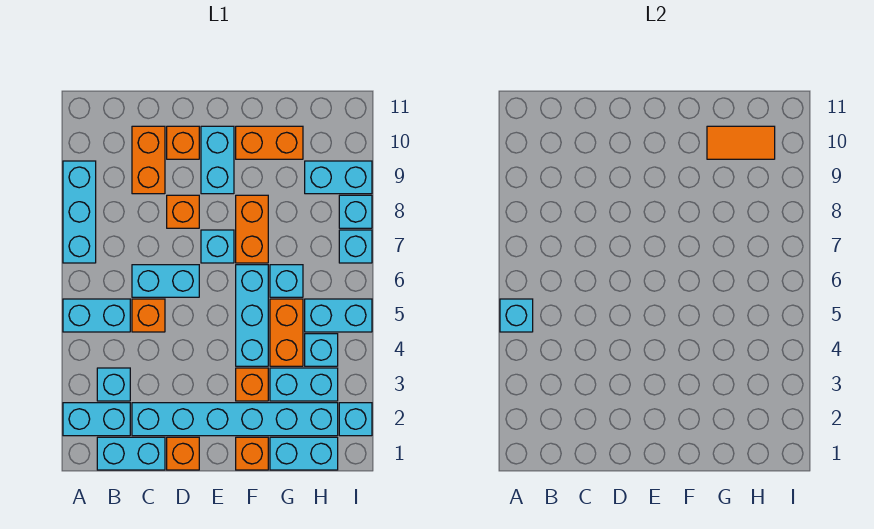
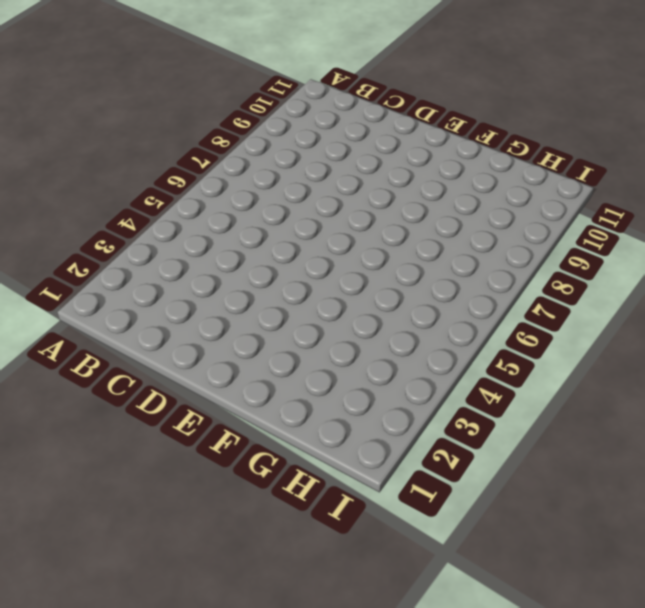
none -> cyan brick A2:B2 level 1
none -> cyan brick A5:B5 level 1
none -> cyan brick A7:A9 level 1
none -> cyan brick B1:C1 level 1

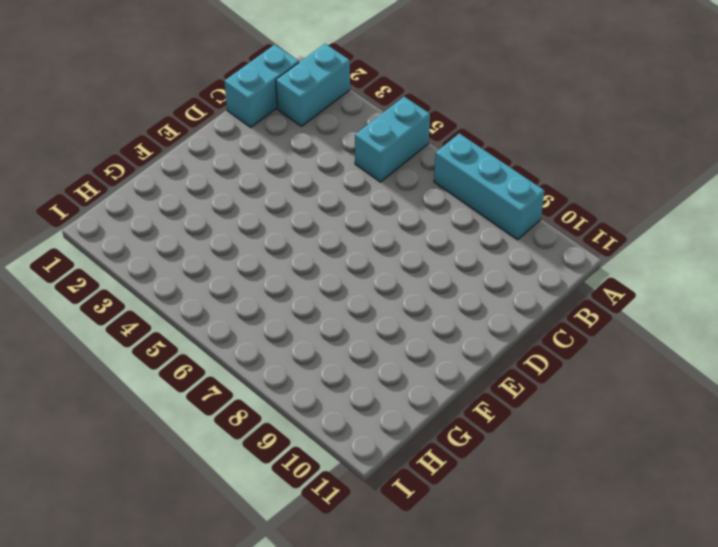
none -> cyan brick B3 level 1
none -> cyan brick C2:H2 level 1
none -> orange brick C5 level 1
none -> cyan brick C6:D6 level 1

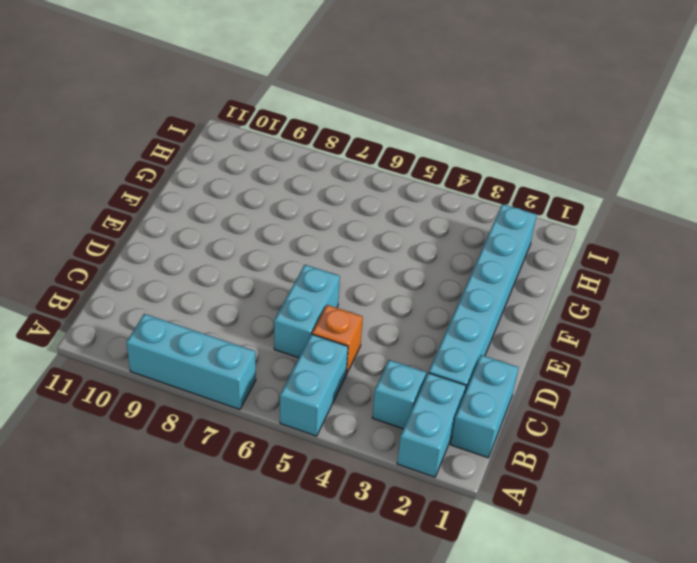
none -> orange brick C9:C10 level 1
none -> orange brick D1 level 1
none -> orange brick D8 level 1
none -> orange brick D10 level 1

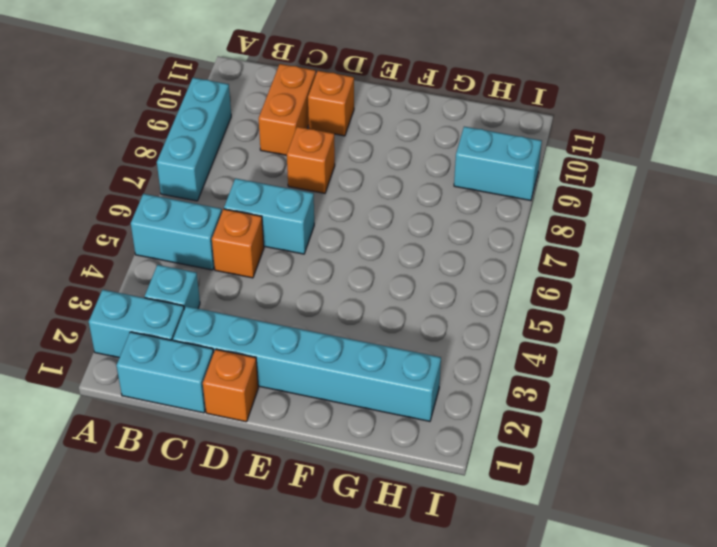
none -> cyan brick E7 level 1
none -> cyan brick E9:E10 level 1
none -> orange brick F1 level 1
none -> orange brick F3 level 1

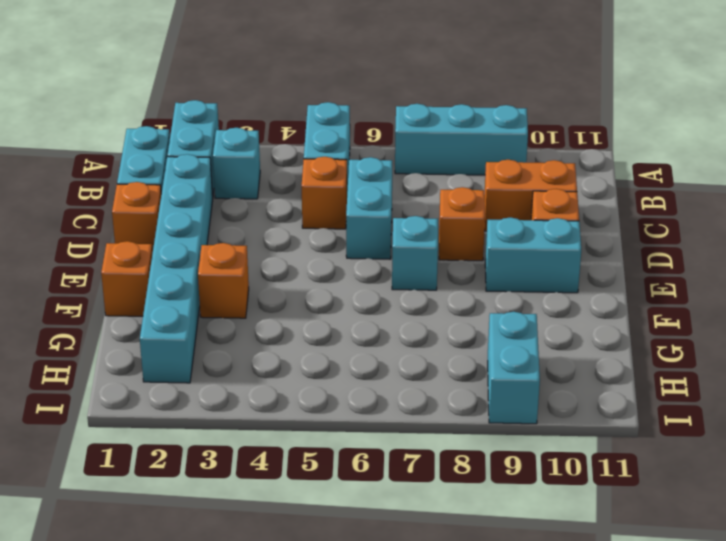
none -> cyan brick F4:F6 level 1
none -> orange brick F7:F8 level 1
none -> orange brick F10:G10 level 1
none -> cyan brick G1:H1 level 1

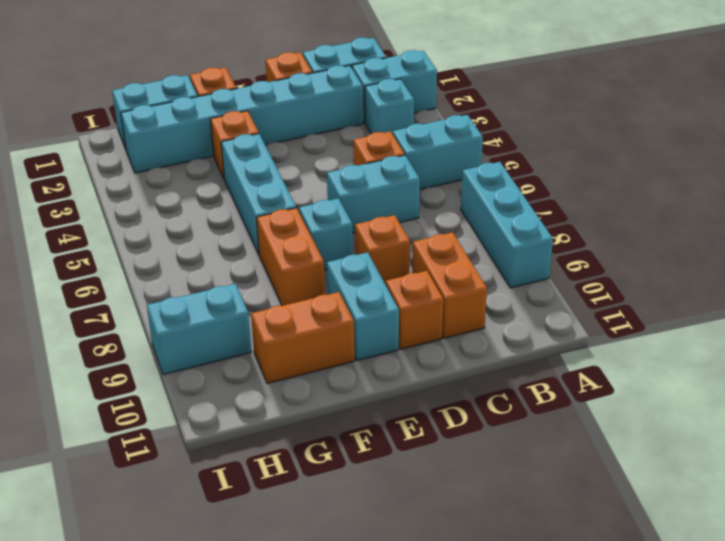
none -> cyan brick G3:H3 level 1
none -> orange brick G4:G5 level 1
none -> cyan brick G6 level 1
none -> cyan brick H4 level 1

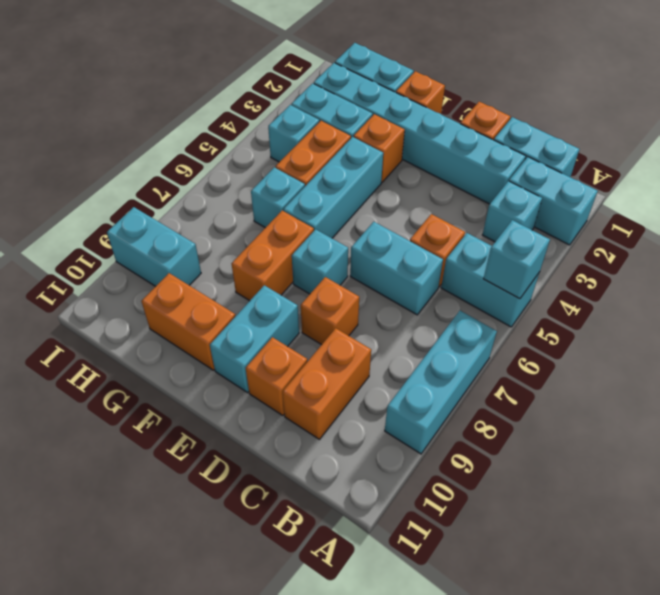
none -> cyan brick H5:I5 level 1
none -> cyan brick I2 level 1
none -> cyan brick I7 level 1
none -> cyan brick I8 level 1

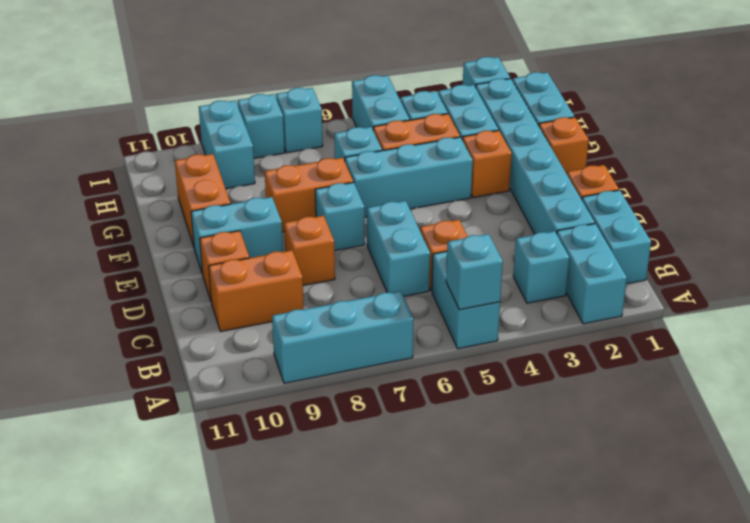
none -> orange tile G10:H10 level 2

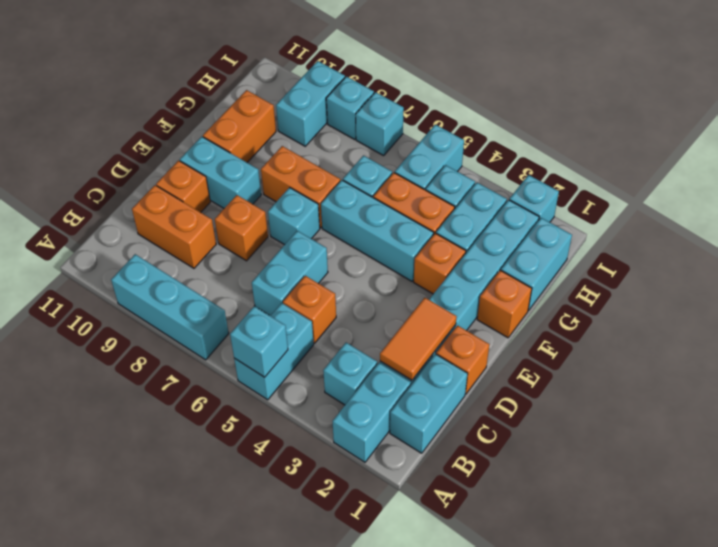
orange tile C2:D2 level 2 -> orange tile G10:H10 level 2

